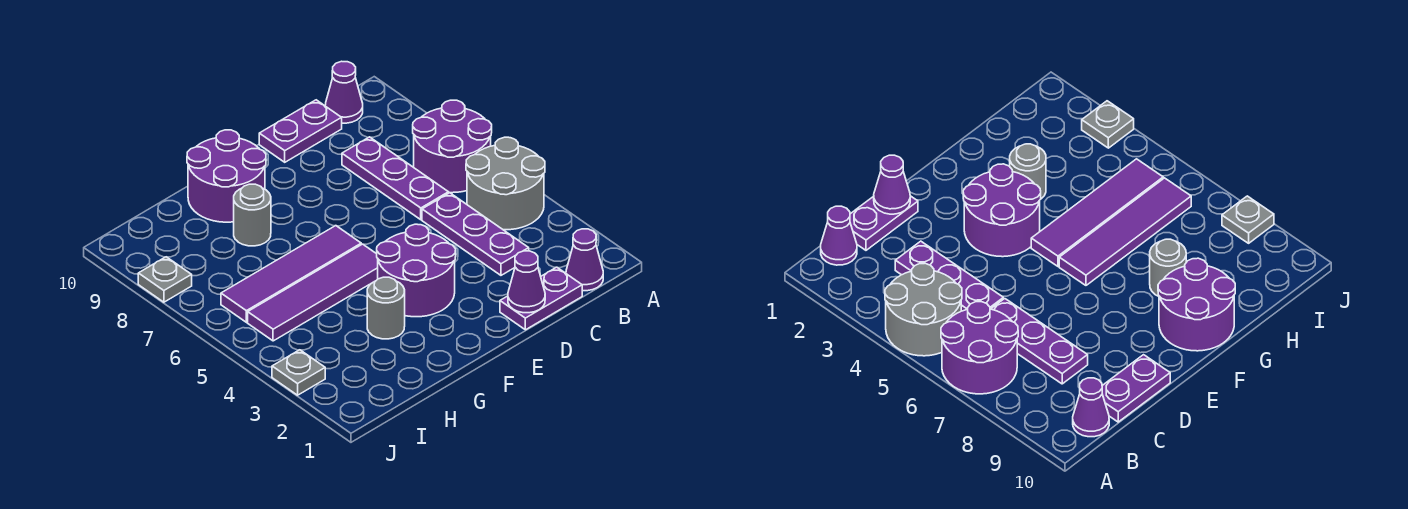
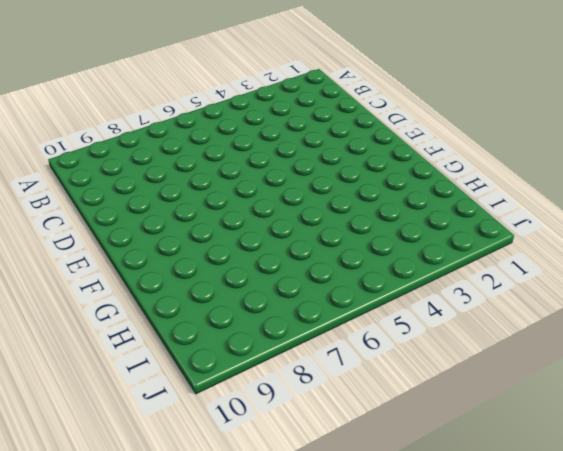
none -> grey round brick A4:B5 level 1
none -> purple round brick A6:B7 level 1
none -> purple cone B1 level 1

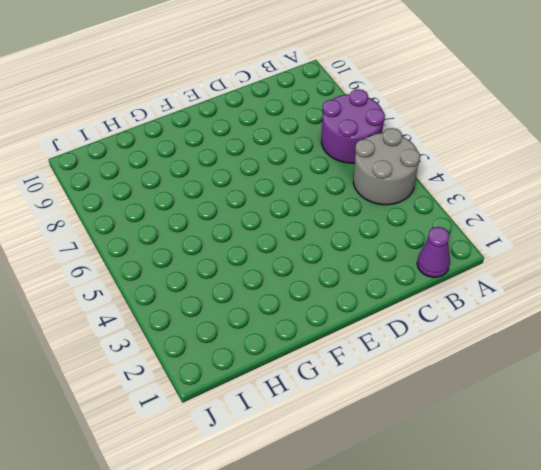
none -> purple cone B10 level 1
none -> purple plate C1:D1 level 1
none -> purple plate C3:C5 level 1

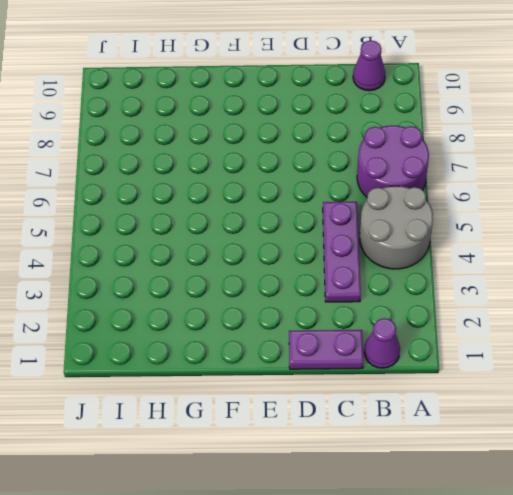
none -> purple plate C6:C8 level 1
none -> purple plate C10:D10 level 1
none -> purple round brick E3:F4 level 1

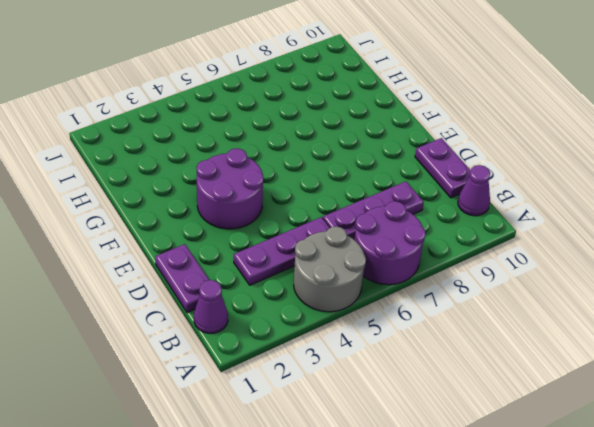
none -> purple tile F5:I5 level 1
none -> purple tile F6:I6 level 1
none -> purple round brick F9:G10 level 1

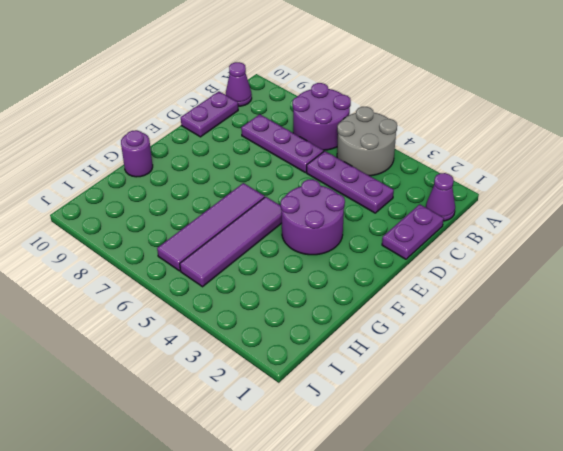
purple round brick G10 level 1 -> purple round brick F9:G10 level 1
none -> grey round brick G3 level 1
none -> grey round brick G8 level 1
none -> grey plate J3 level 1

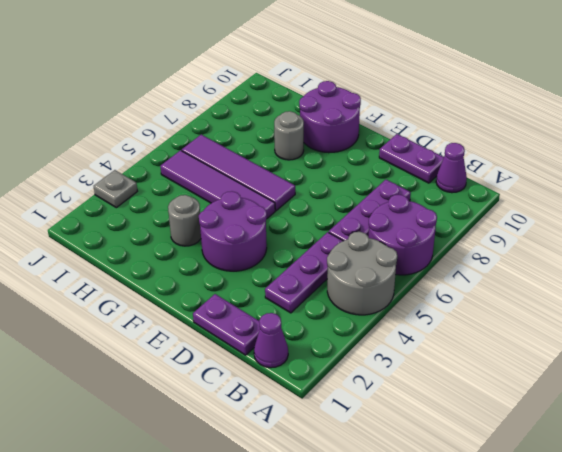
none -> grey plate J8 level 1
none -> purple cone D1 level 2

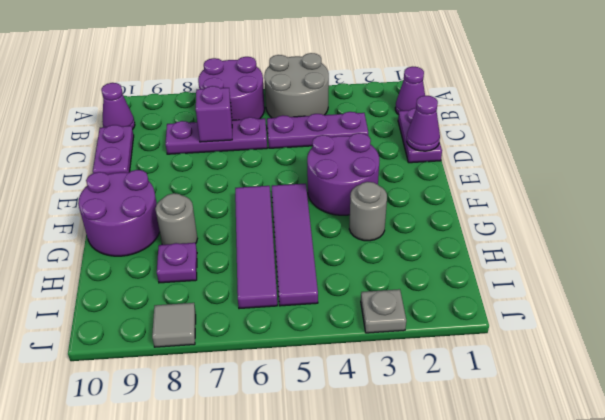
purple brick C7 level 2 -> none
purple plate H8 level 1 -> none
grey tile J8 level 1 -> grey plate J8 level 1

